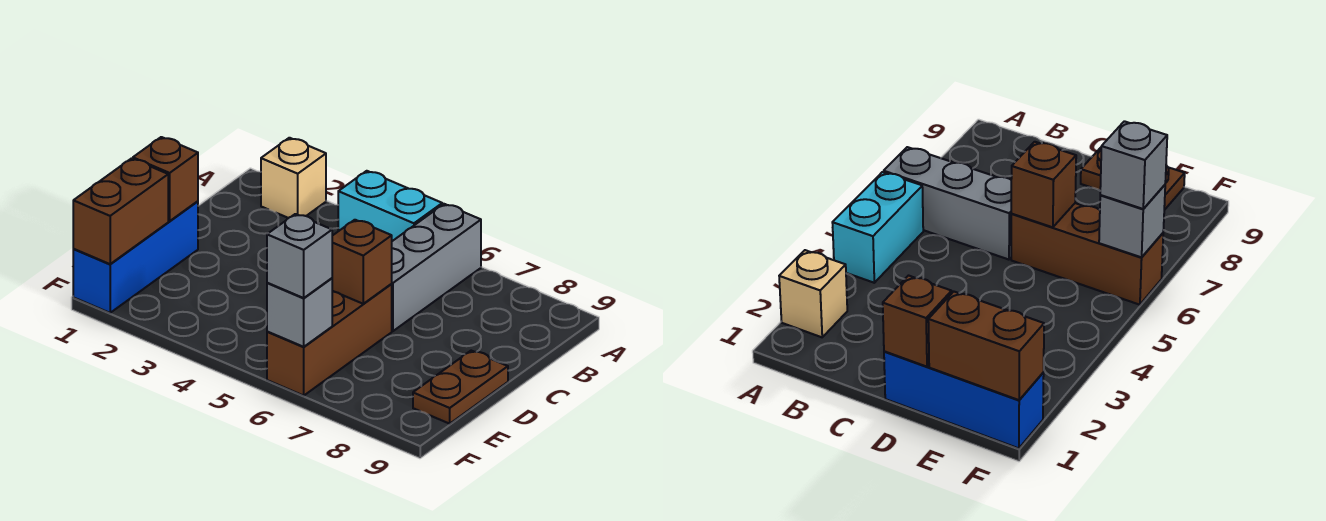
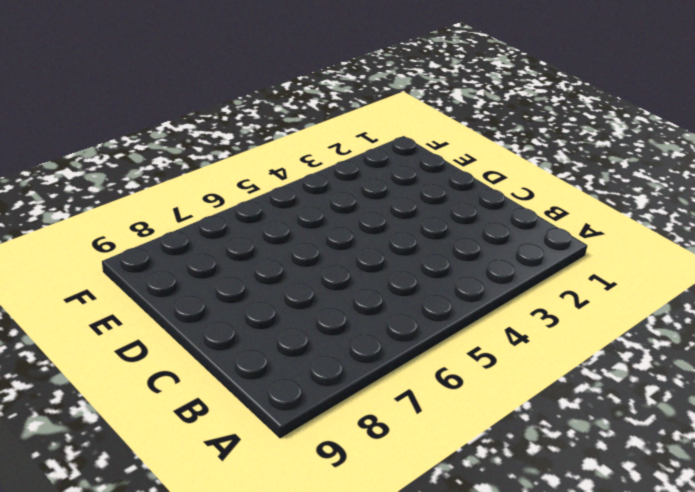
none -> tan brick A2 level 1
none -> cyan brick A4:A5 level 1

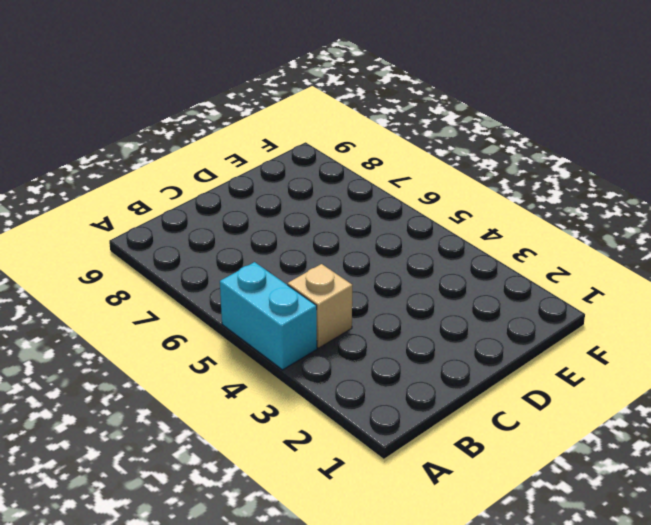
tan brick B4 level 1 -> tan brick A2 level 1
none -> grey brick A6:C6 level 1
none -> blue brick D1:F1 level 1

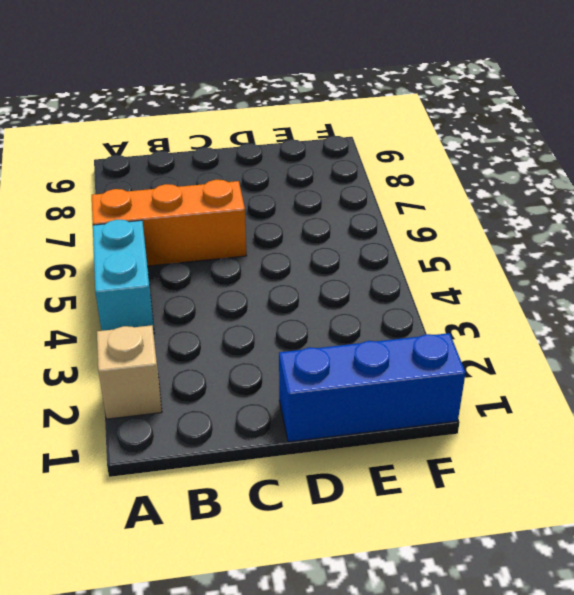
orange brick A6:C6 level 1 -> grey brick A6:C6 level 1
none -> brown brick D6:F6 level 1
none -> brown plate D9:E9 level 1

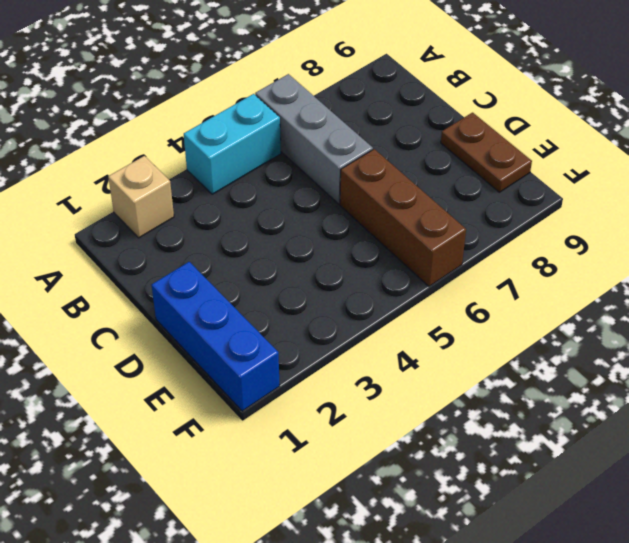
none -> brown brick D1 level 2
none -> brown brick D6 level 2

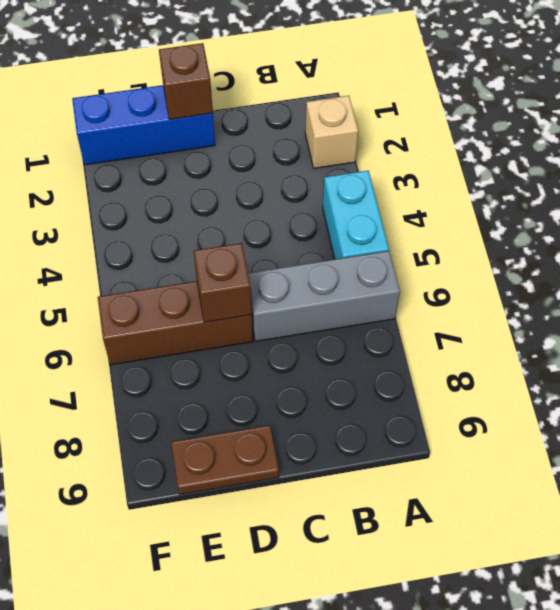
none -> brown brick E1:F1 level 2
none -> grey brick F6 level 2

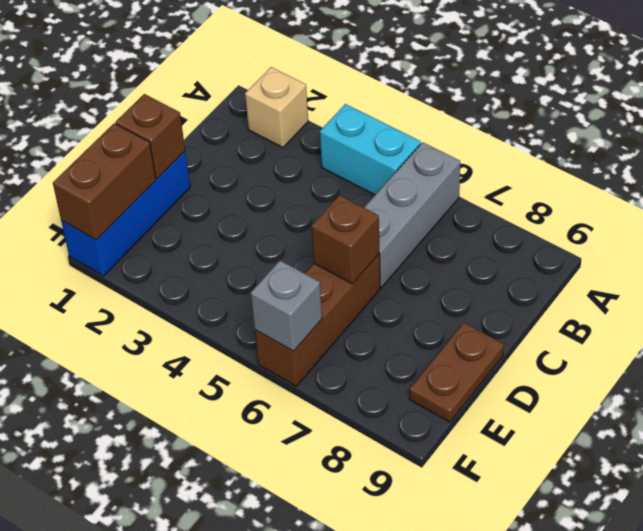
none -> grey brick F6 level 3

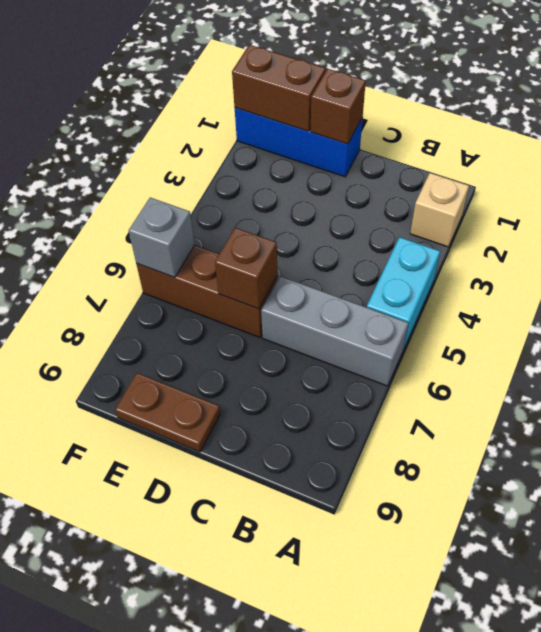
none -> grey brick F6 level 3

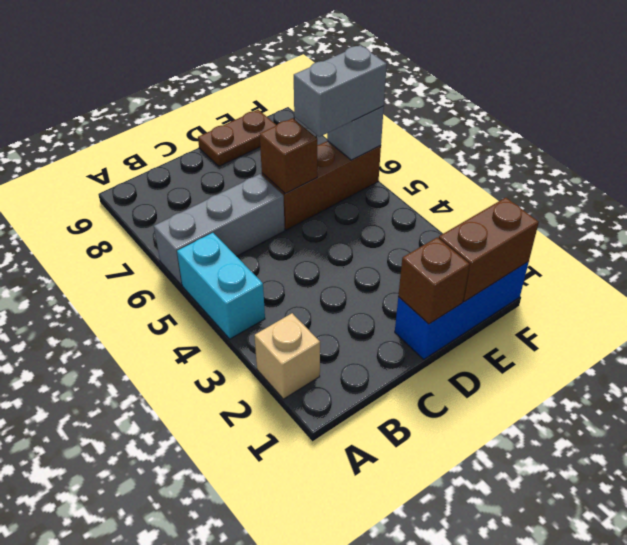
grey brick E6:F6 level 3 -> grey brick F6 level 3

